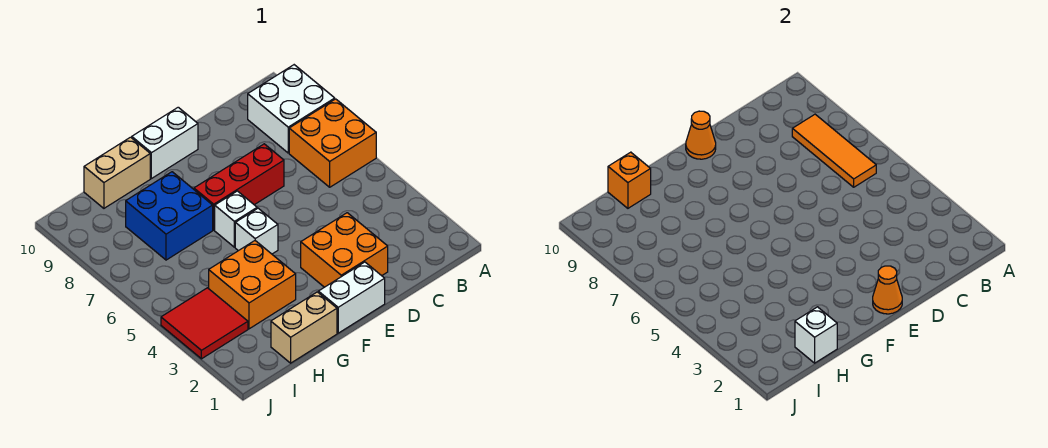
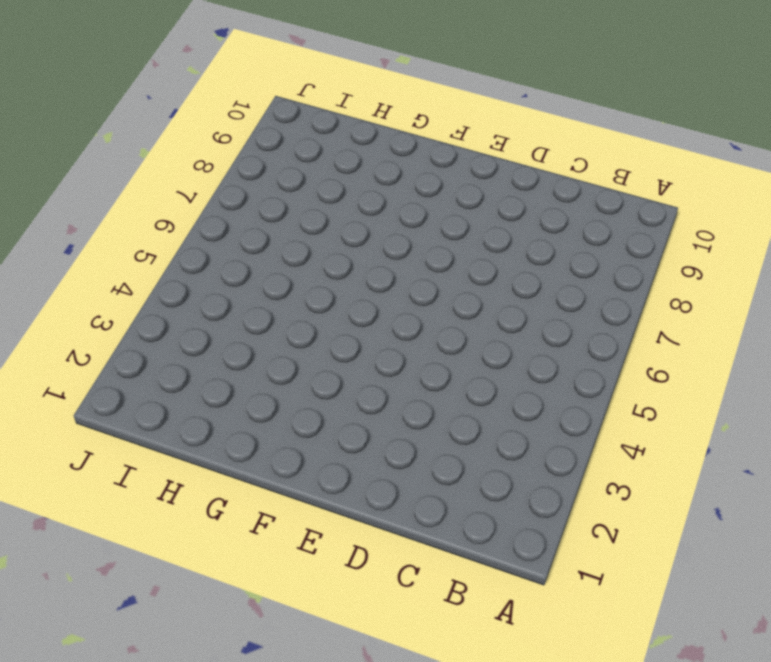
none -> orange brick A6:B7 level 1
none -> white brick A8:B9 level 1
none -> orange brick D2:E3 level 1

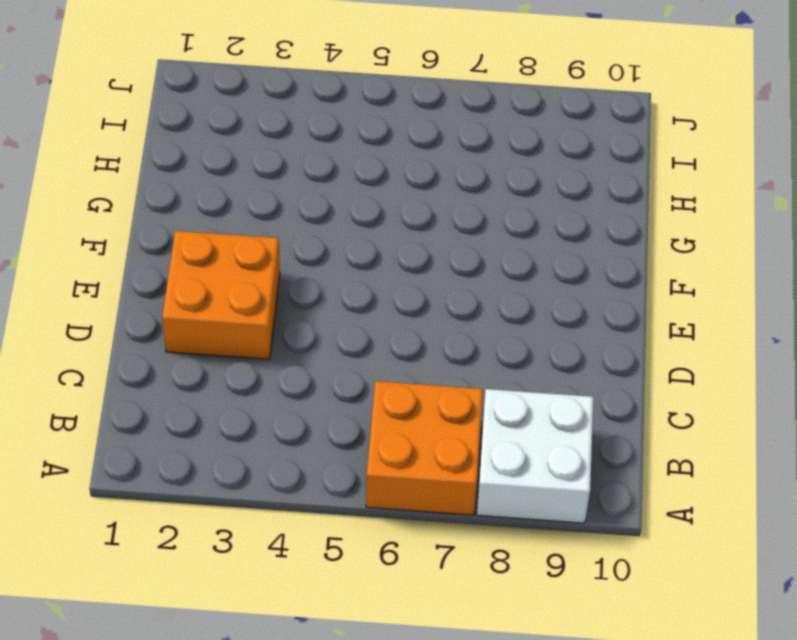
none -> red brick D7:F7 level 1
none -> white brick E1:F1 level 1
none -> white brick E10:F10 level 1

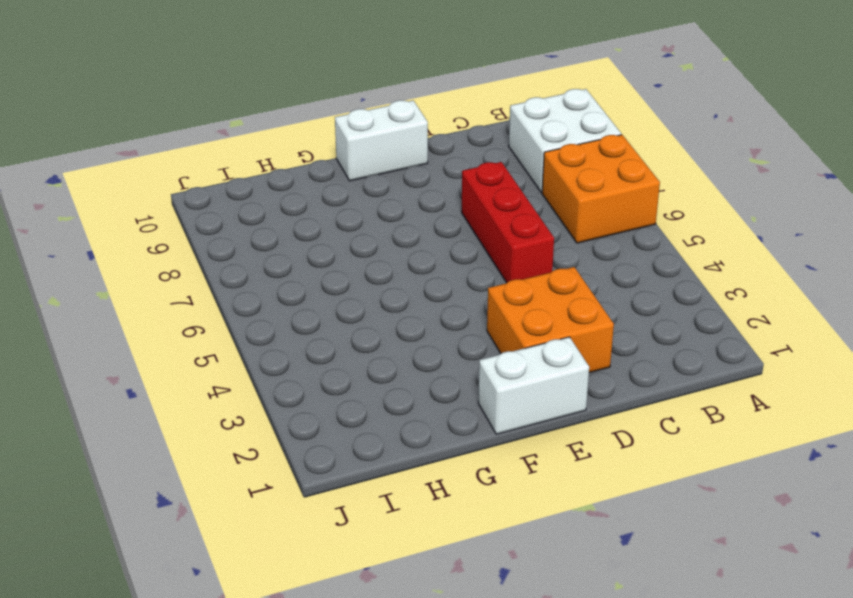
red brick D5:D7 level 1 -> red brick D7:F7 level 1
none -> white brick F5 level 1
none -> white brick F6 level 1
none -> tan brick G1:H1 level 1

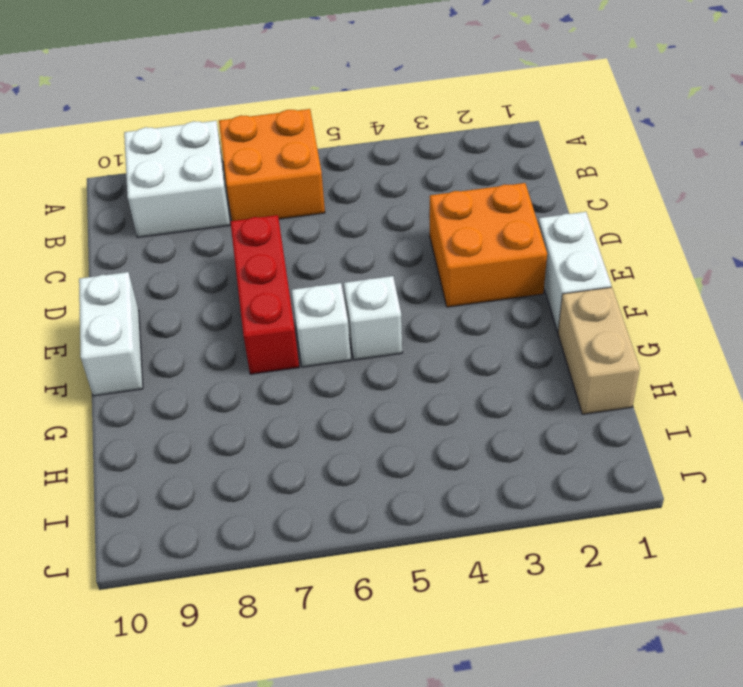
none -> orange brick G3:H4 level 1
none -> blue brick G7:H8 level 1
none -> tan brick G10:H10 level 1

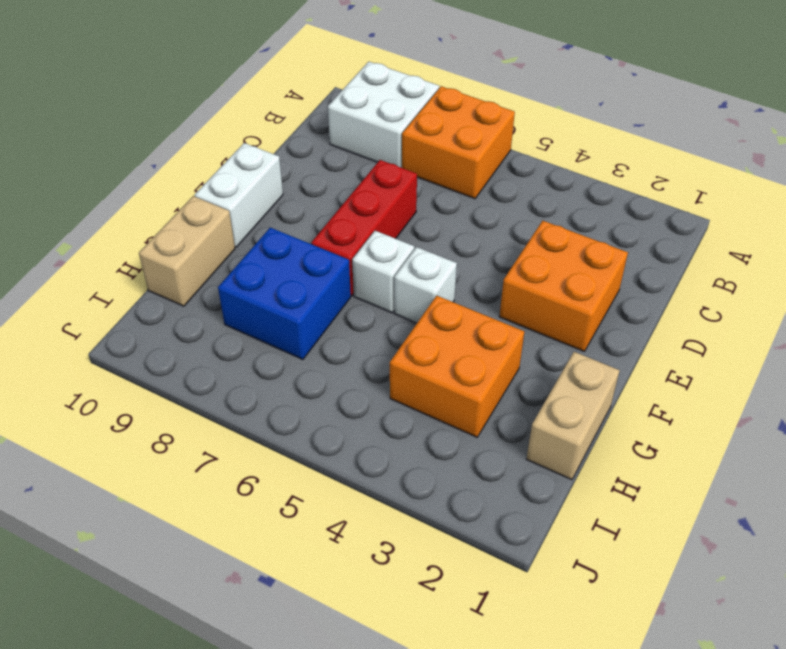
none -> white brick E1:F1 level 1
none -> red tile I3:J4 level 1
none -> orange tile B6:B8 level 2

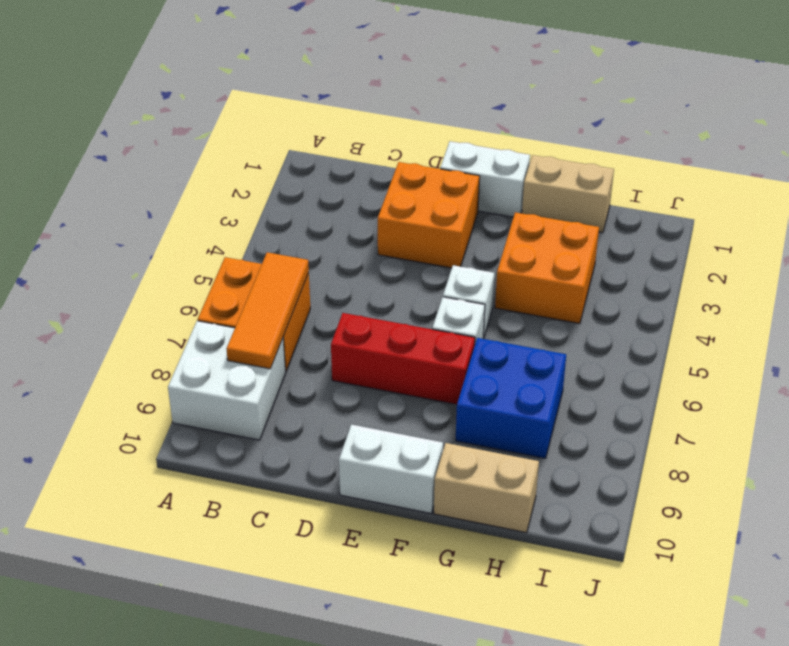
none -> red tile I3:J4 level 1
none -> orange cone E1 level 2
none -> orange cone E10 level 2

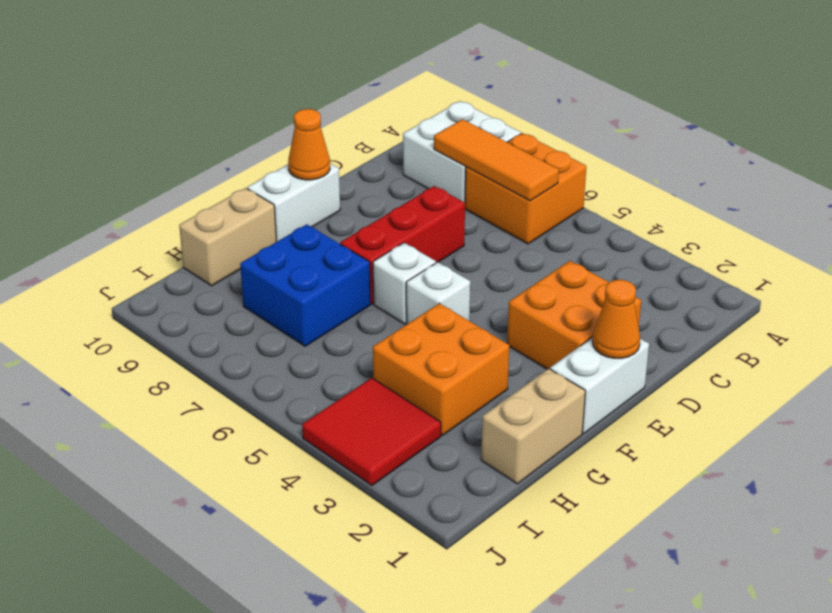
none -> white brick H1 level 2
none -> orange brick H10 level 2

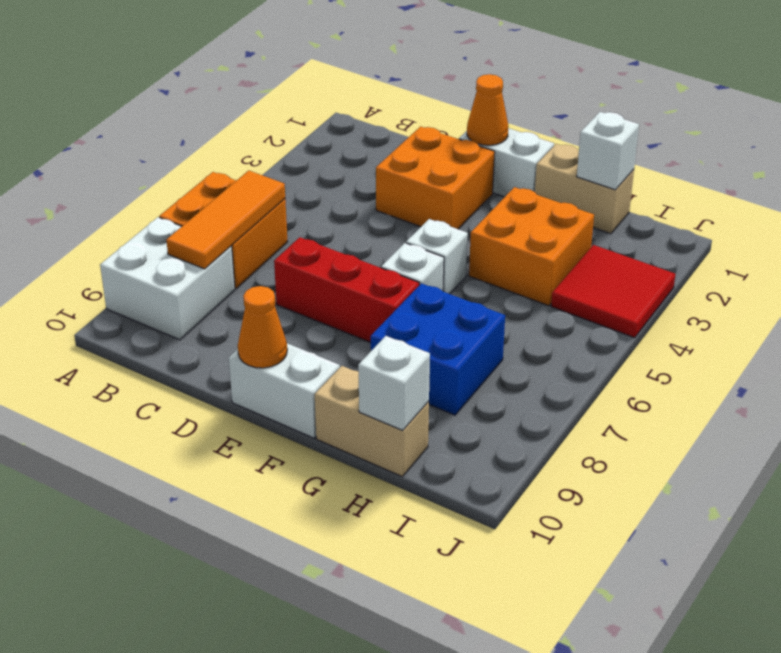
white brick H10 level 2 -> orange brick H10 level 2

